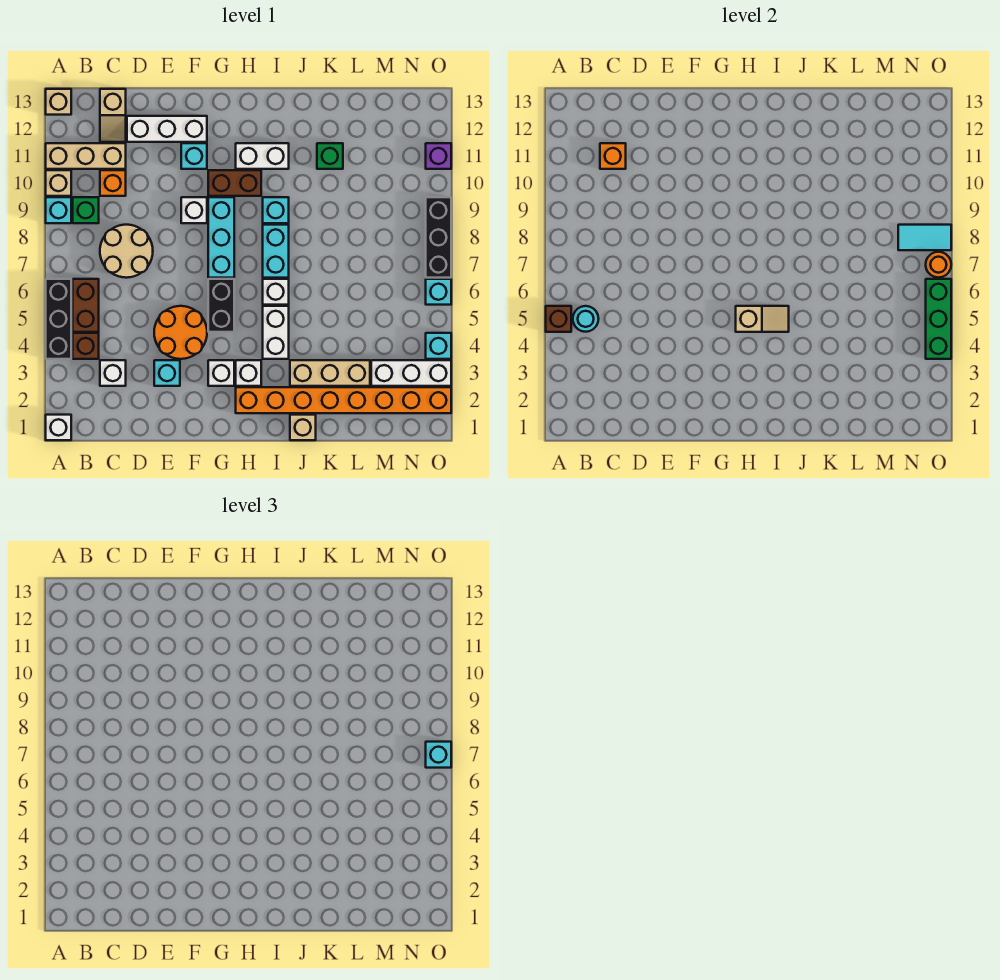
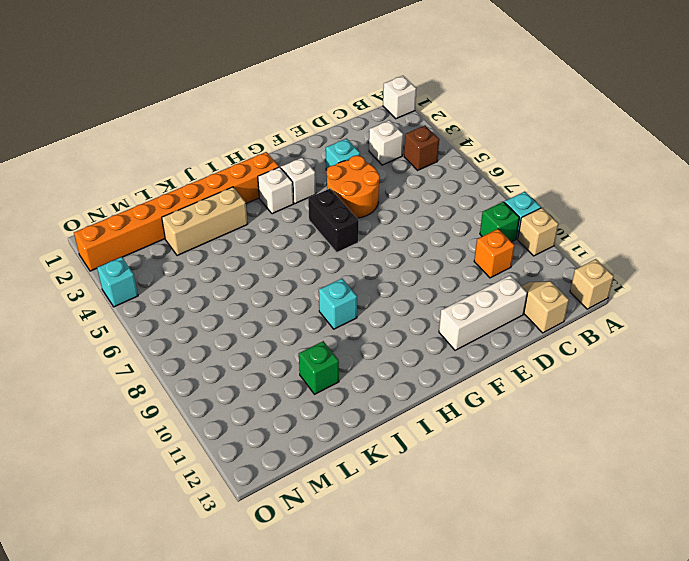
none -> black brick A4:A6 level 1
none -> tan brick A11:C11 level 1
none -> brown brick B5:B6 level 1
none -> tan round brick C7:D8 level 1

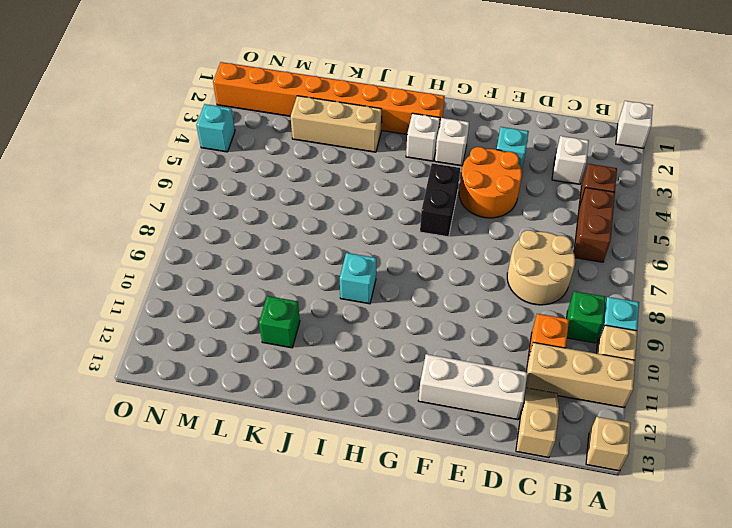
none -> black brick A4:A6 level 1
none -> white brick F9 level 1
none -> cyan brick F11 level 1
none -> cyan brick G7:G9 level 1

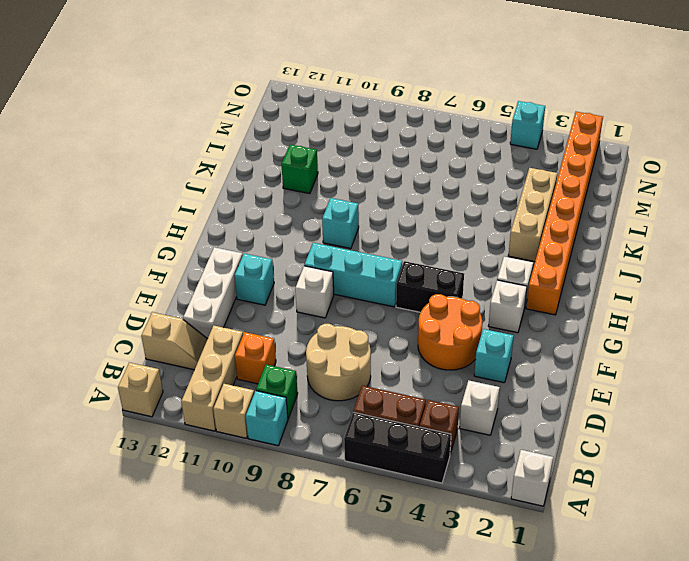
none -> brown brick G10:H10 level 1
none -> white brick H11:I11 level 1
none -> white brick I4:I5 level 1
none -> white brick I6 level 1

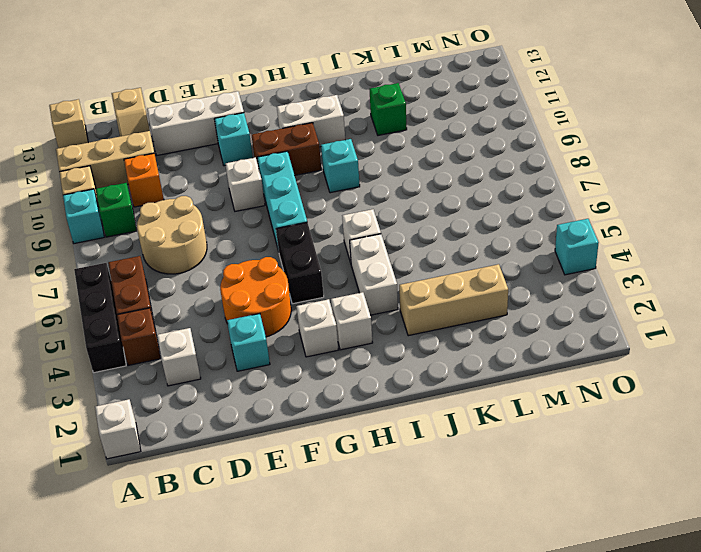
none -> orange brick H2:O2 level 1
none -> cyan brick I7:I8 level 1
none -> tan brick J1 level 1
none -> white brick M3:O3 level 1

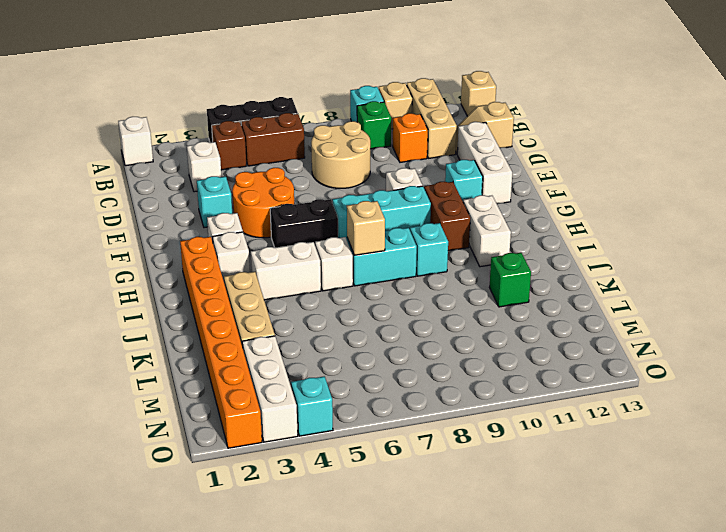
tan brick I7 level 2 -> tan brick J1 level 1
none -> cyan brick O6 level 1
none -> black brick O7:O9 level 1
none -> purple brick O11 level 1
none -> brown brick A5 level 2

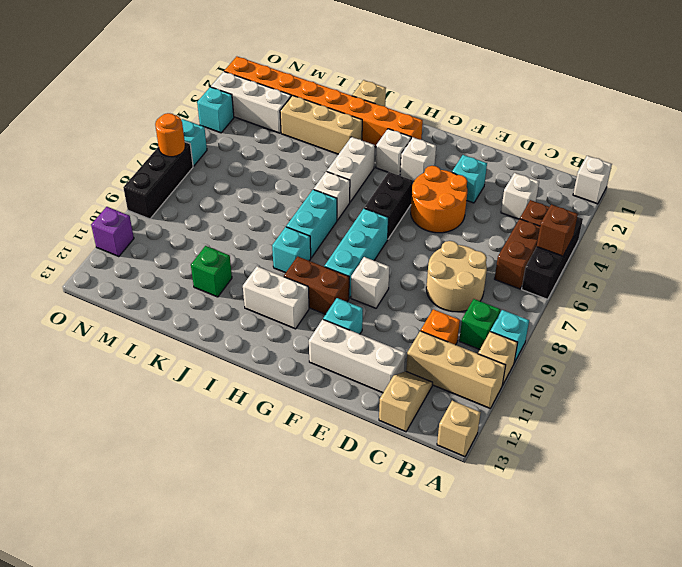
none -> cyan round brick B5 level 2
none -> orange brick C11 level 2
none -> tan slope H5:I5 level 2 top H
none -> cyan tile N8:O8 level 2

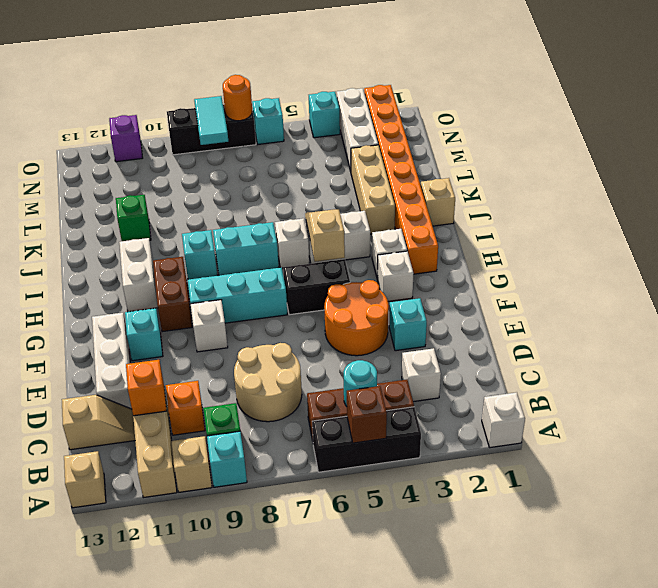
none -> green brick O4:O6 level 2
none -> cyan brick O7 level 3

